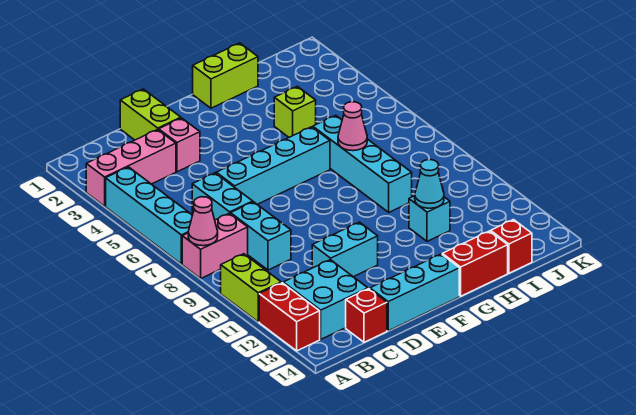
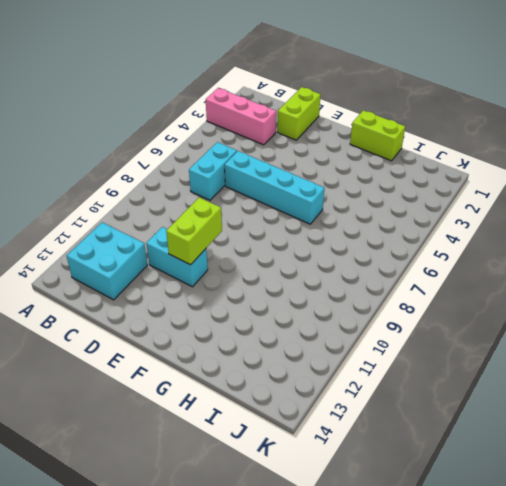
lime brick E10:E11 level 2 -> lime brick A10:A11 level 1
none -> cyan brick A4:A7 level 1
none -> pink brick A8:B8 level 1
none -> red brick A12:A13 level 1

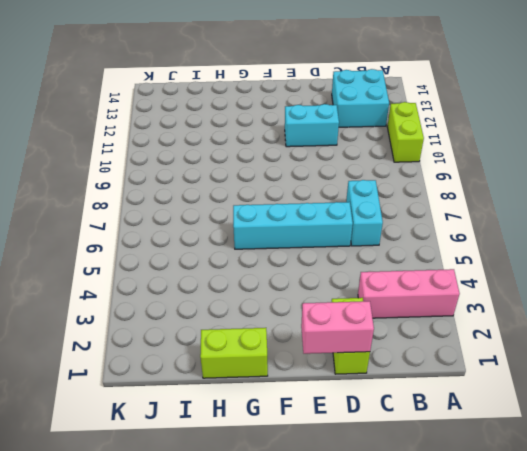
pink brick D1:E1 level 2 -> pink brick A8:B8 level 1
none -> cyan brick A4:A7 level 1
none -> red brick A12:A13 level 1
none -> cyan brick C8:C9 level 1

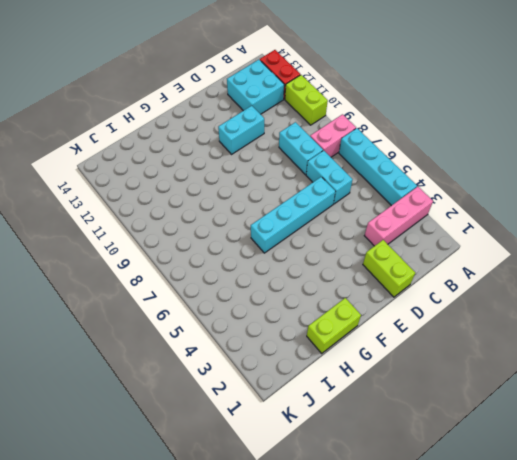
none -> red brick C14 level 1
none -> pink brick D3 level 1
none -> cyan brick D14:F14 level 1

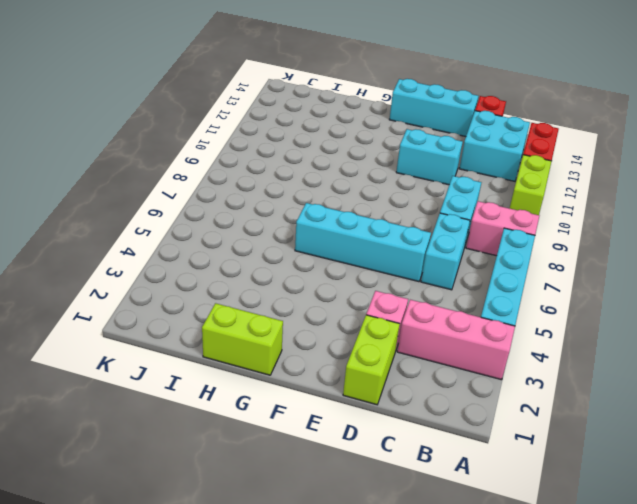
none -> red brick G14:H14 level 1
none -> lime brick H4 level 1
none -> cyan brick H6:H9 level 1

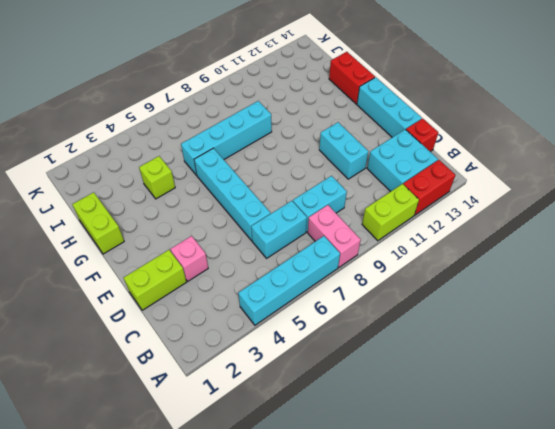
none -> pink brick A3:C3 level 1
none -> cyan brick H11 level 1
none -> red brick I14 level 1

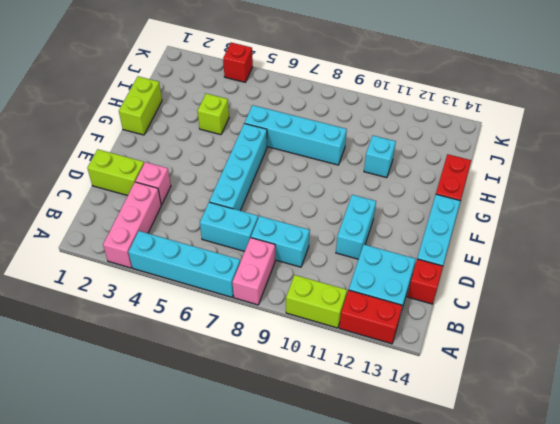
red brick K4 level 1 -> red brick I14 level 1
none -> pink cone A8 level 2
none -> pink cone H7 level 2
none -> cyan cone H11 level 2

